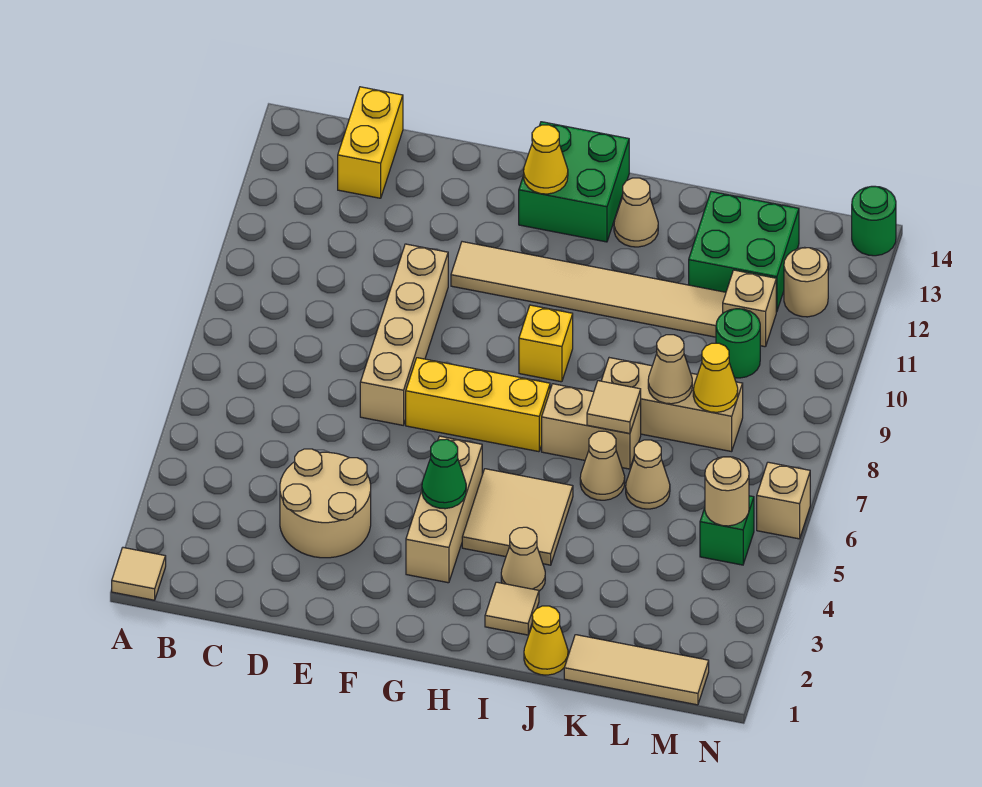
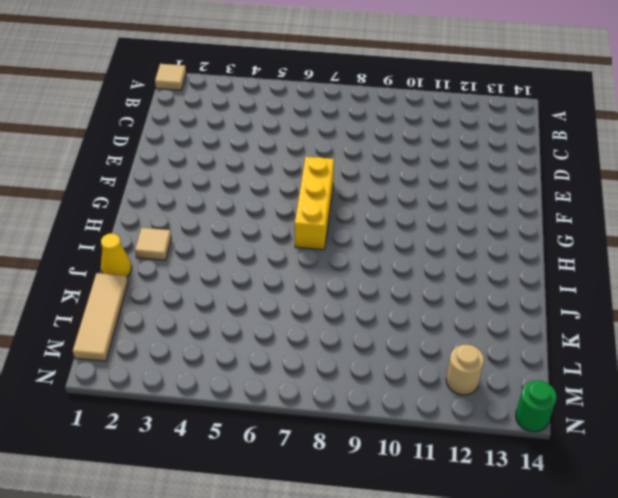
none -> yellow brick C13:C14 level 1
none -> tan round brick D3:E4 level 1
none -> tan brick E7:E10 level 1
none -> tan tile F11:K11 level 1

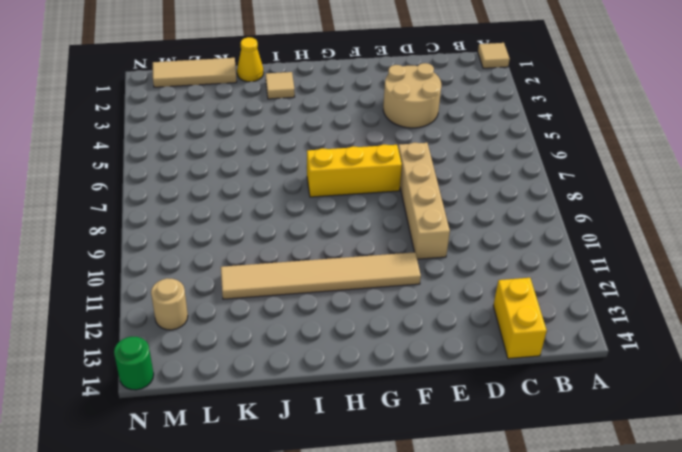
none -> tan brick G3:G5 level 1
none -> green brick G13:H14 level 1
none -> tan tile H4:I5 level 1
none -> yellow brick H9 level 1

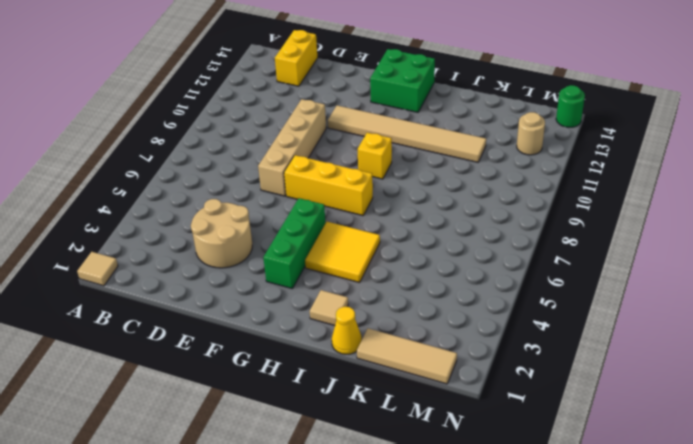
green brick G3:G5 level 1 -> tan brick G3:G5 level 1
yellow tile H4:I5 level 1 -> tan tile H4:I5 level 1
none -> tan cone I3 level 1
none -> tan brick I7:J7 level 1
none -> tan cone I13 level 1
none -> tan cone J6 level 1

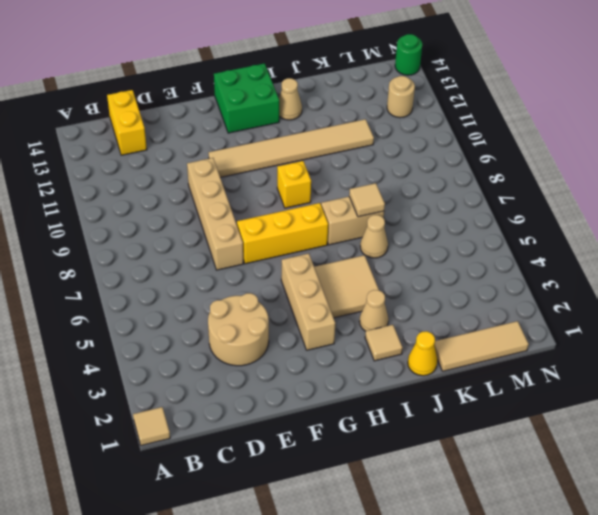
none -> tan brick J8:L8 level 1
none -> tan cone K6 level 1
none -> green brick K12:L13 level 1
none -> green round brick L10 level 1

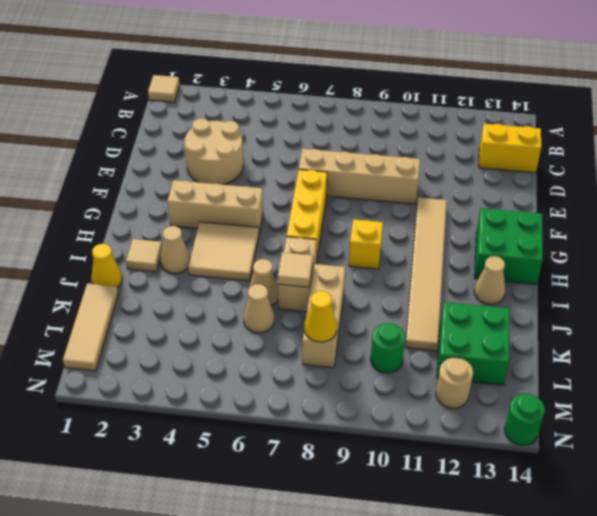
none -> tan brick L11 level 1
none -> green brick M5 level 1
none -> tan brick N6 level 1
none -> green cone G4 level 2

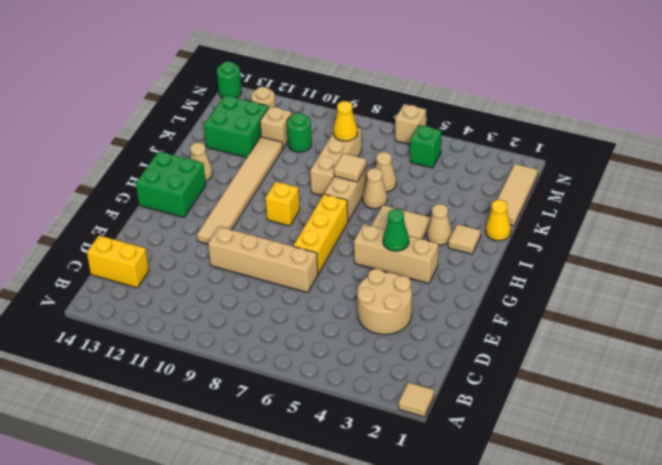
none -> yellow cone G13 level 2
none -> tan cone K8 level 2
none -> tan round brick M5 level 2

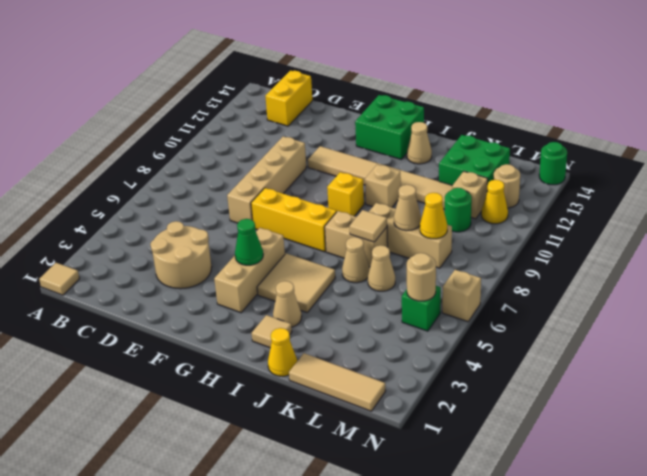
tan brick I10 level 1 -> none
yellow cone M11 level 1 -> yellow cone G13 level 2

